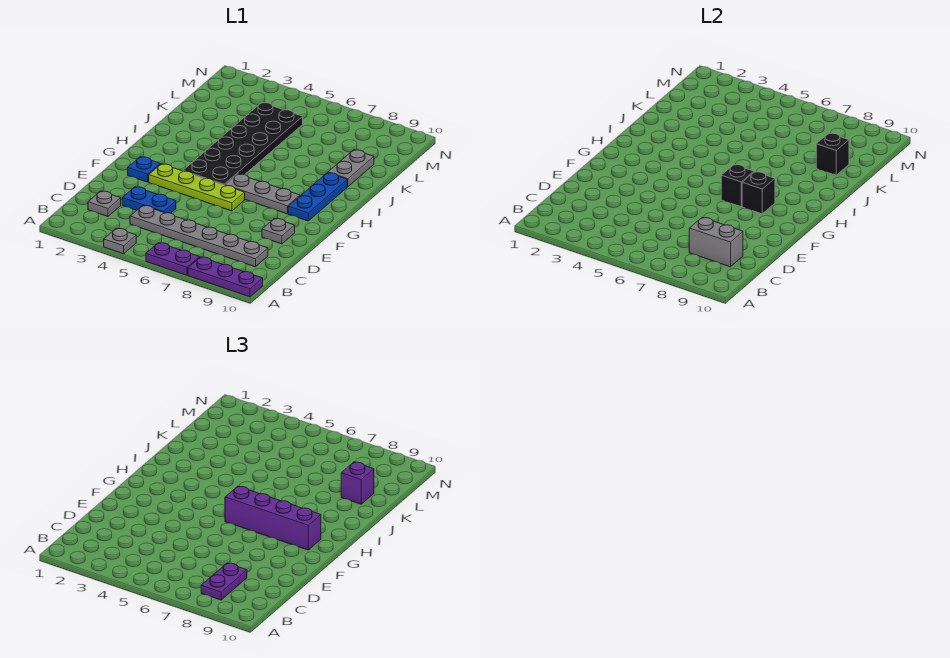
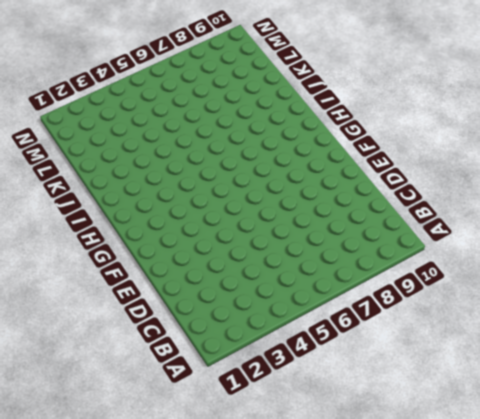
none -> grey plate A4 level 1
none -> purple plate A6:A7 level 1
none -> purple plate A8:A10 level 1

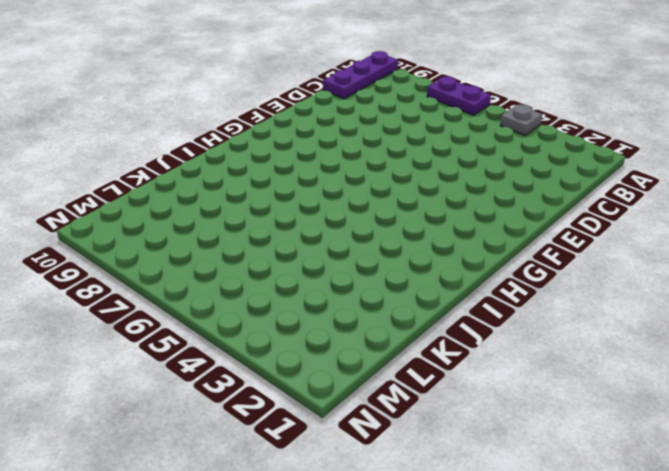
purple plate A10:C10 level 1 -> purple plate A8:A10 level 1
none -> grey plate C2 level 1
none -> grey plate C4:C9 level 1
none -> blue plate D3:D4 level 1

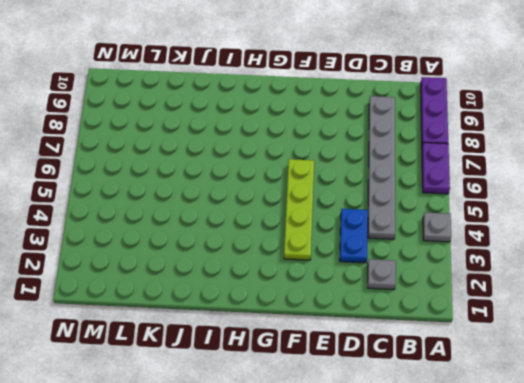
none -> grey plate E9 level 1
none -> blue plate F2 level 1
none -> black plate G4:L5 level 1

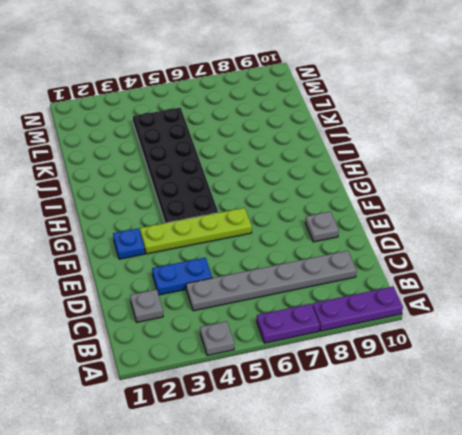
none -> grey plate G6:G8 level 1
none -> blue plate G9:I9 level 1
none -> grey plate J9:K9 level 1

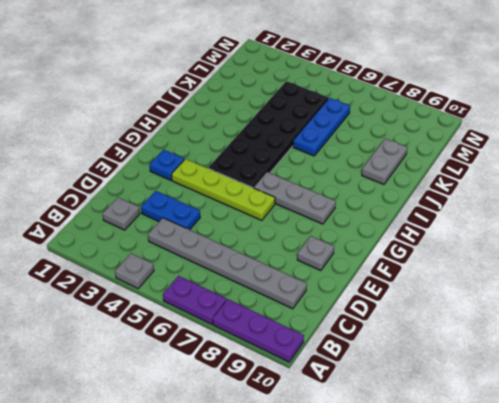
blue plate J6:L6 level 1 -> blue plate G9:I9 level 1
none -> grey brick C8:C9 level 2
none -> black brick G7 level 2
none -> black brick G8 level 2

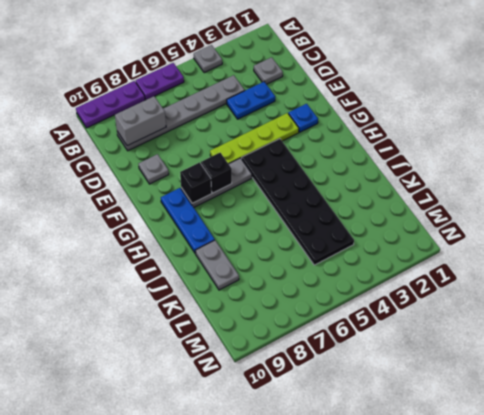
none -> black brick K9 level 2
none -> purple plate B8:C8 level 3
none -> purple brick G6:G9 level 3

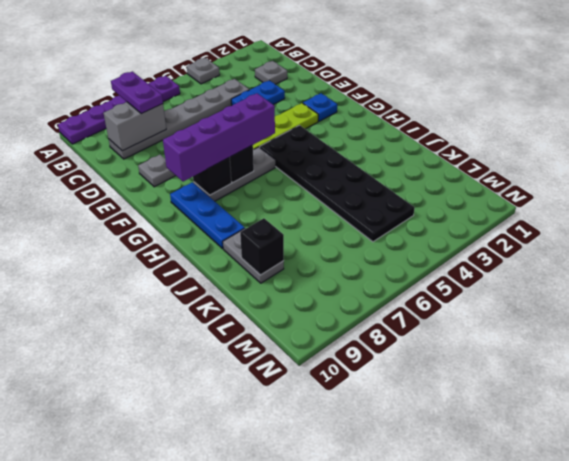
none -> purple brick K9 level 3

